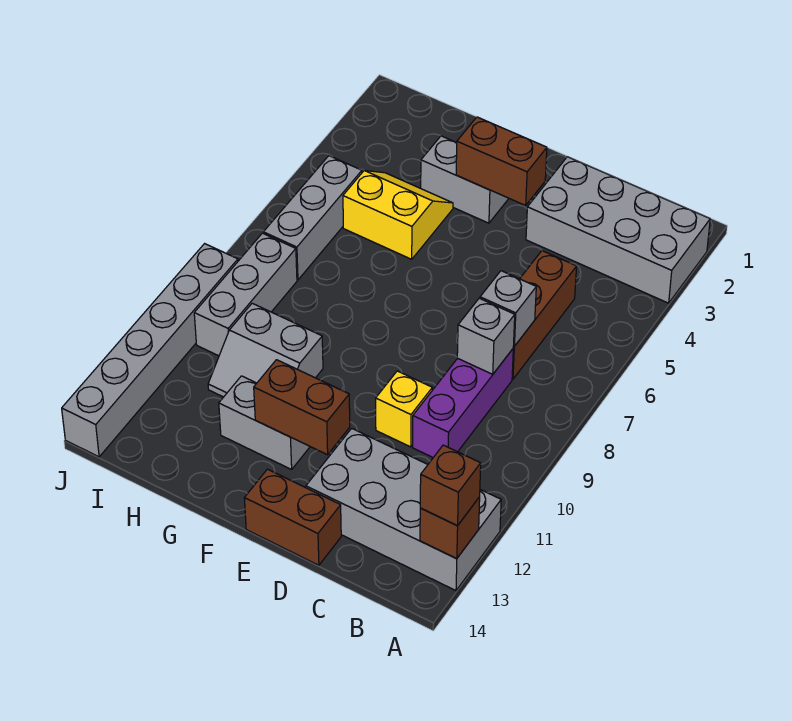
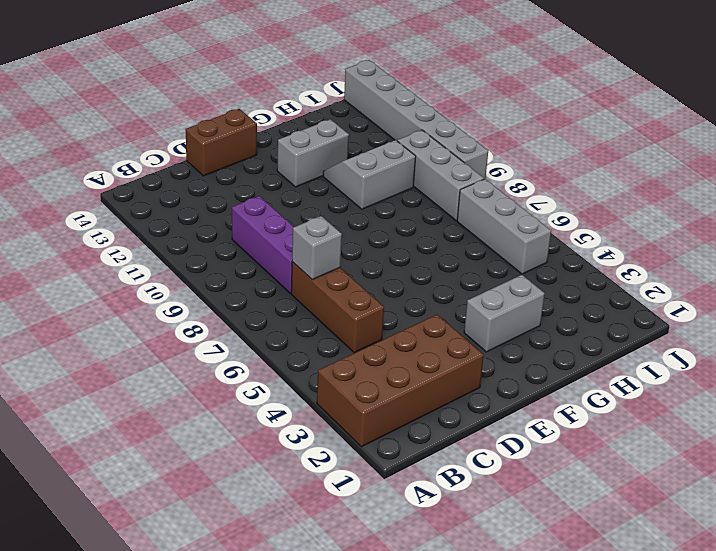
brown brick A2:D3 level 1 -> grey brick A2:D3 level 1
none -> grey brick A12:D13 level 1
none -> yellow brick D10 level 1
none -> yellow slope G4:H5 level 1 top 5

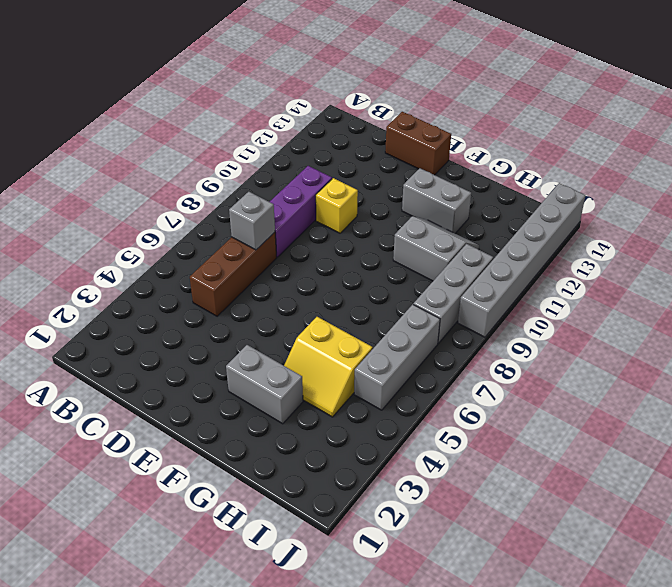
none -> grey brick A2:D3 level 1
none -> grey brick A12:D13 level 1
none -> brown brick A13 level 2

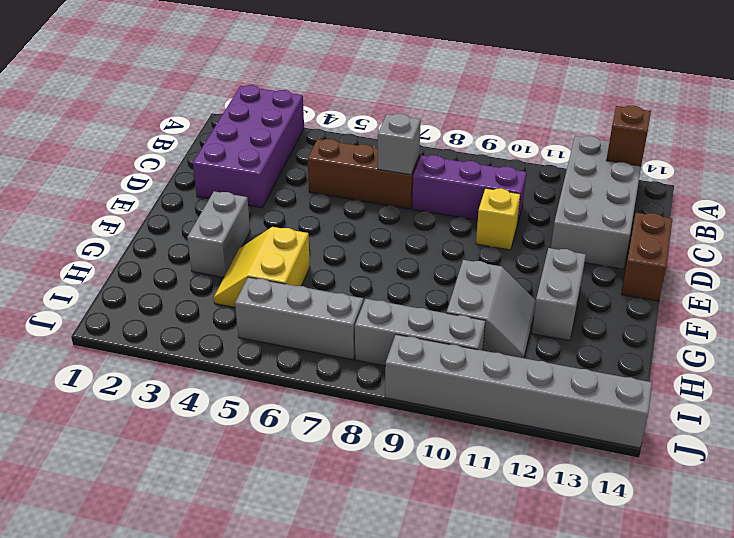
purple brick A2:D3 level 1 -> grey brick A2:D3 level 1
none -> grey brick C8 level 2
none -> brown brick E3:F3 level 2
none -> brown brick E12:F12 level 2

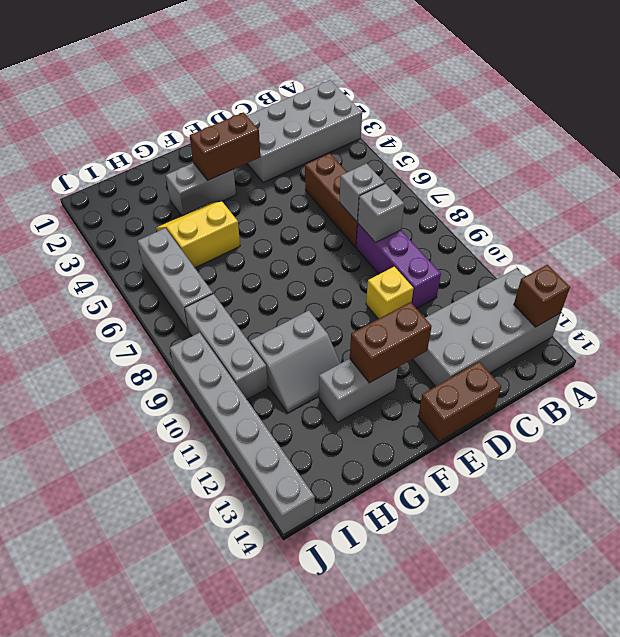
none -> brown brick A13 level 3

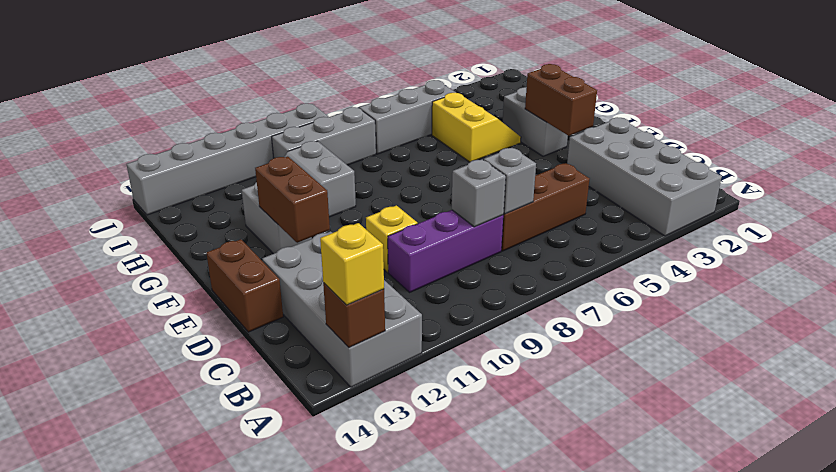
yellow brick A13 level 3 -> brown brick A13 level 3

